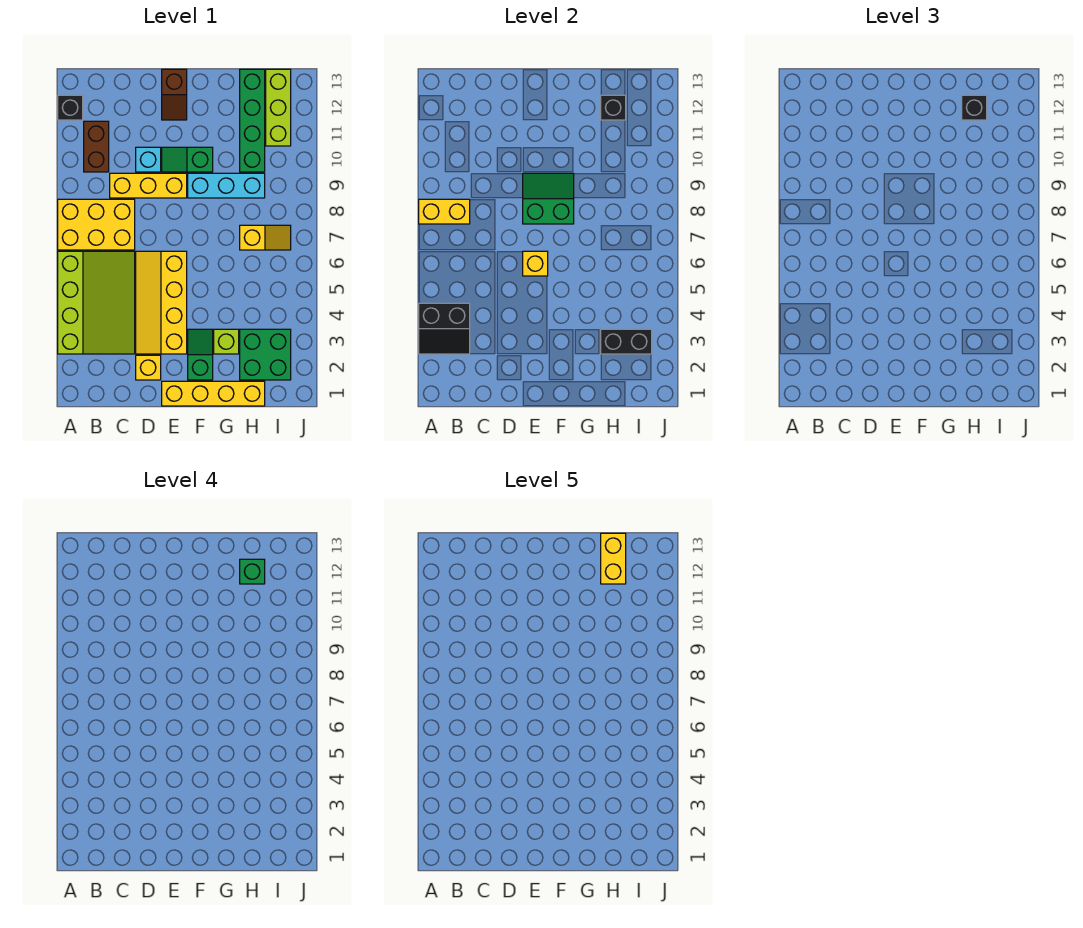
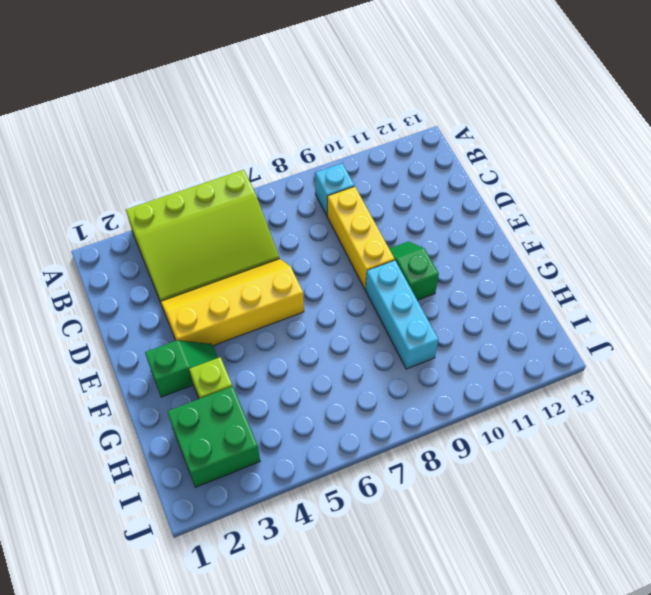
cyan brick B9 level 1 -> cyan brick D10 level 1
none -> yellow brick A7:C8 level 1
none -> black brick A12 level 1
none -> brown brick B10:B11 level 1

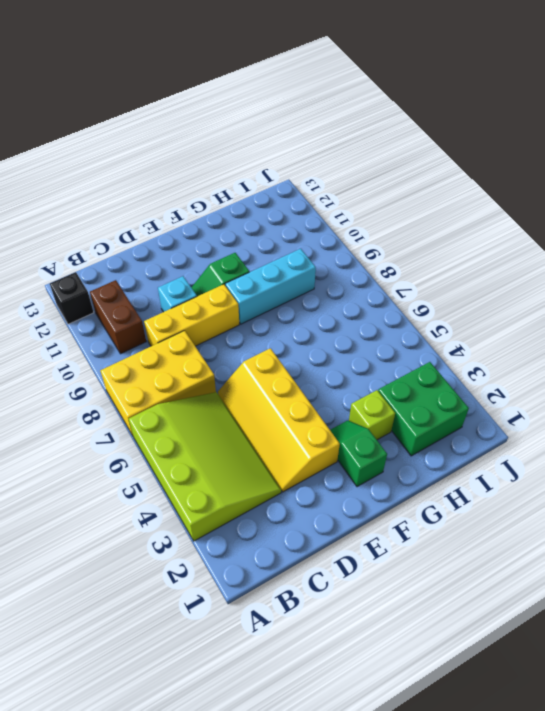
none -> yellow brick D2 level 1
none -> yellow brick E1:H1 level 1
none -> brown slope E12:E13 level 1 top 13

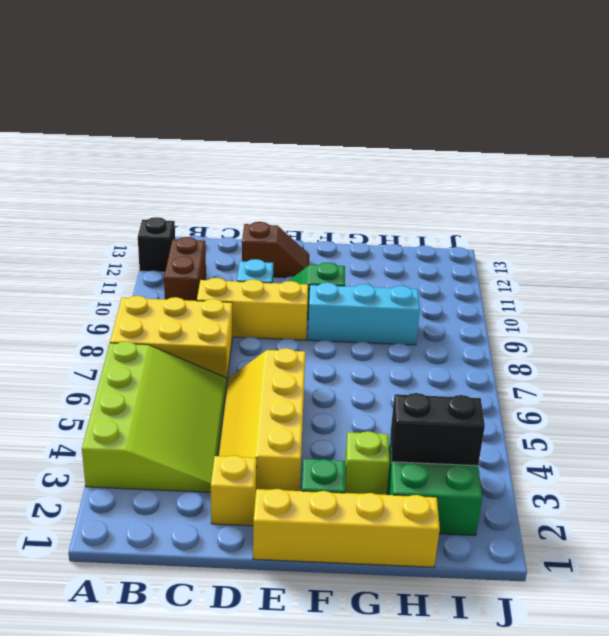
brown slope D12:E12 level 1 top D -> brown slope E12:E13 level 1 top 13
none -> yellow slope H7:I7 level 1 top H
none -> green brick H10:H13 level 1
none -> lime brick I11:I13 level 1

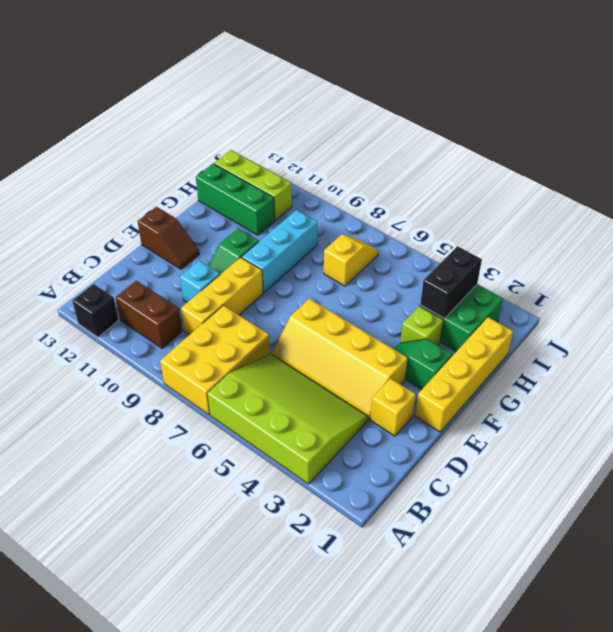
green brick H11:H13 level 1 -> green brick H10:H13 level 1
none -> black slope A3:B4 level 2 top 4
none -> yellow brick A8:B8 level 2
none -> yellow brick E6 level 2

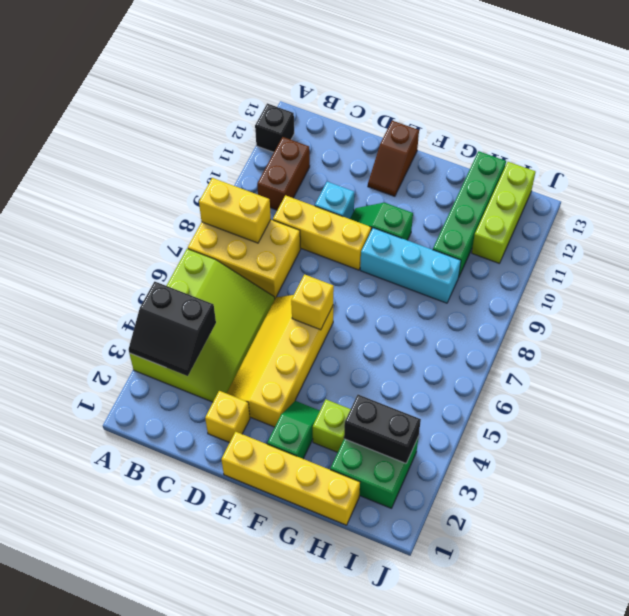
none -> yellow slope H7:I7 level 1 top H
none -> green slope E8:F9 level 2 top 8
none -> black brick H12 level 2

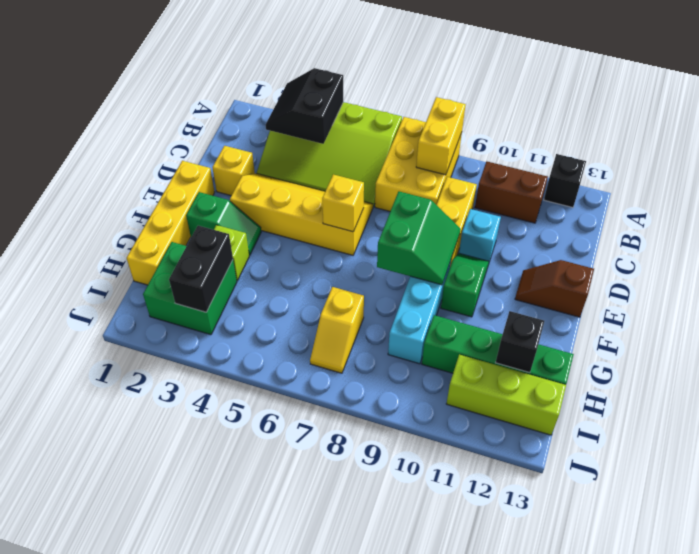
none -> black brick H12 level 3
none -> green brick H12 level 4
none -> yellow brick H12:H13 level 5

